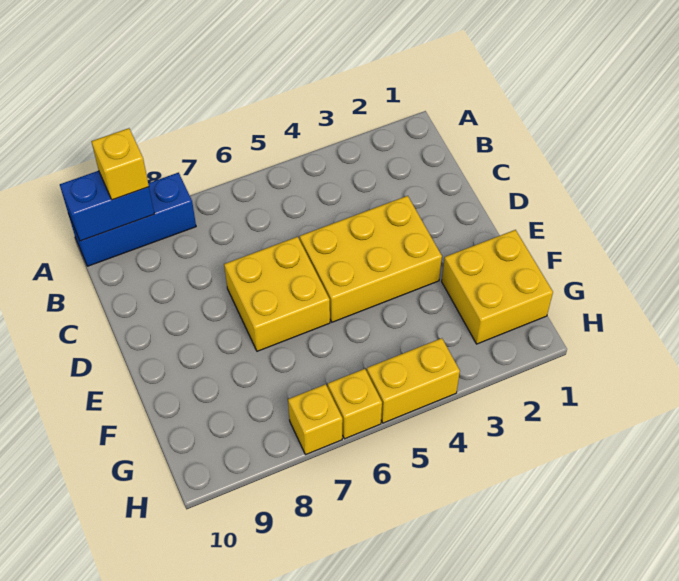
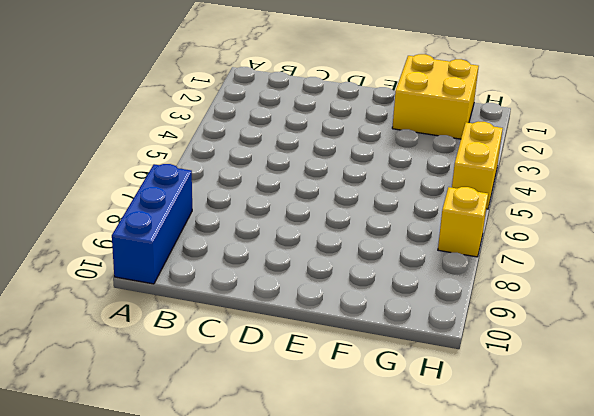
none -> yellow brick D3:E5 level 1
none -> yellow brick D6:E7 level 1

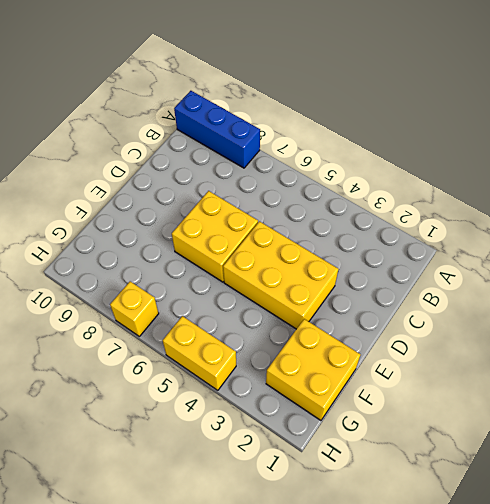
none -> yellow brick H6 level 1
none -> blue brick A9:A10 level 2

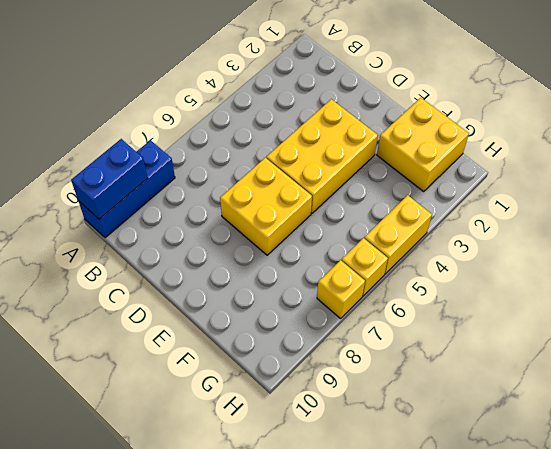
none -> yellow brick A9 level 3

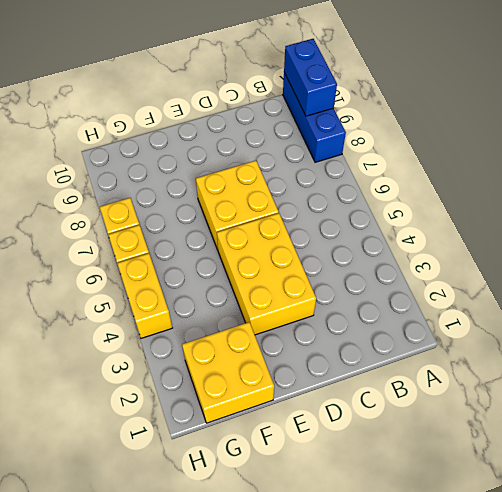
none -> yellow brick A9 level 3

